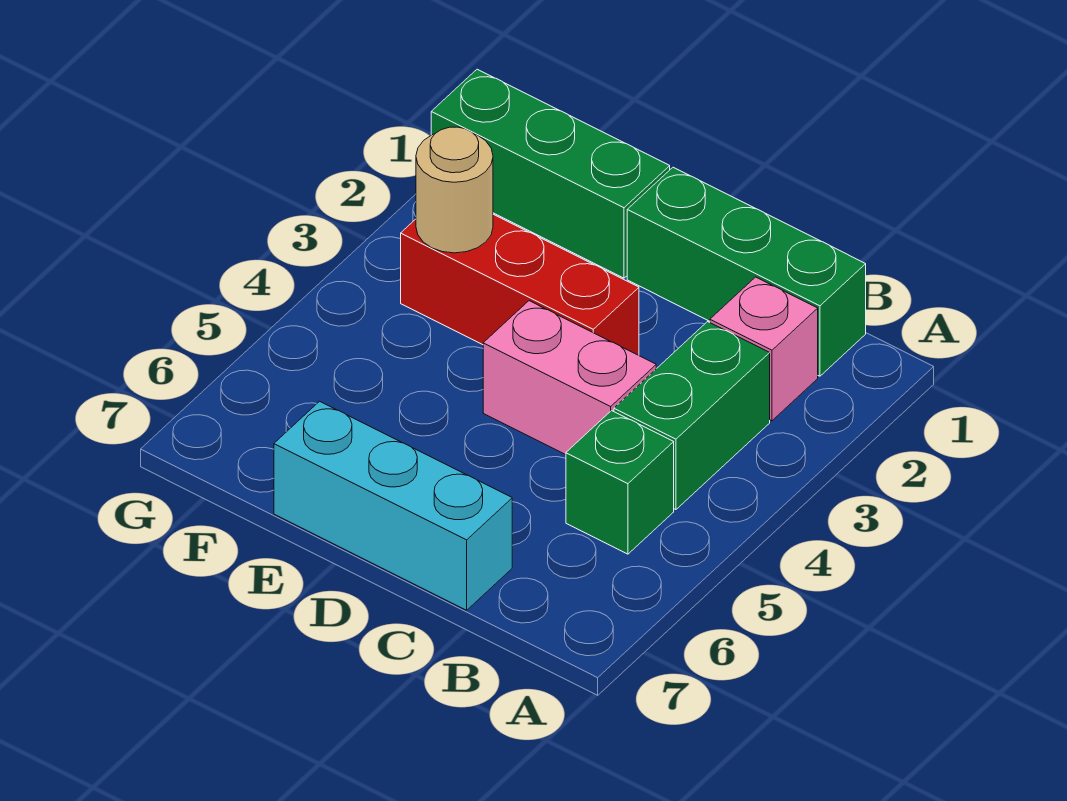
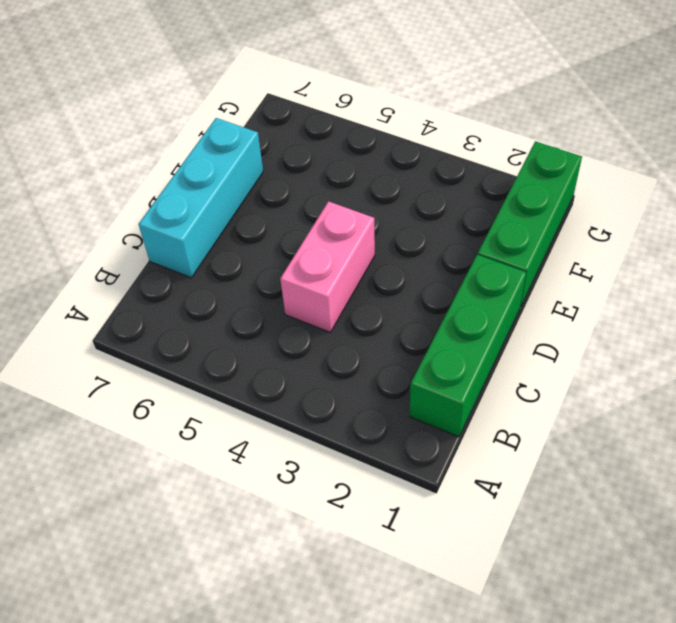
none -> pink brick B2 level 1
none -> green brick B3:B4 level 1

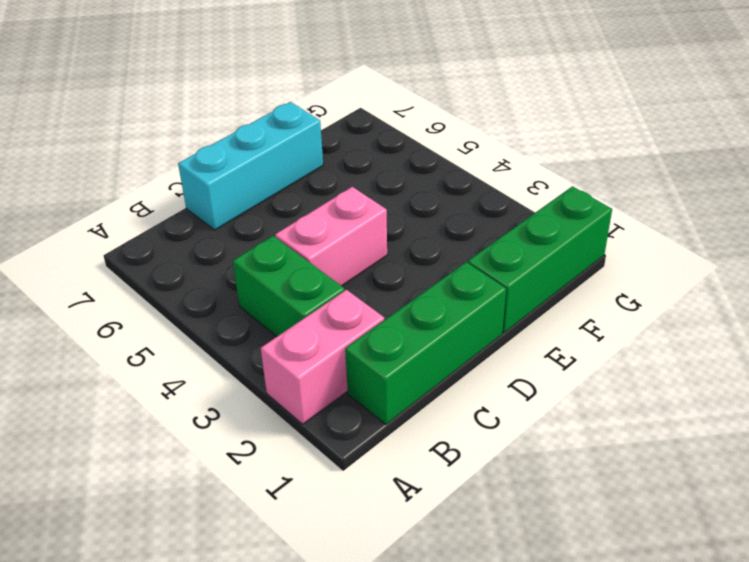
pink brick A2:B2 level 1 -> pink brick B2 level 1
none -> green brick B5 level 1
none -> red brick D3:F3 level 1

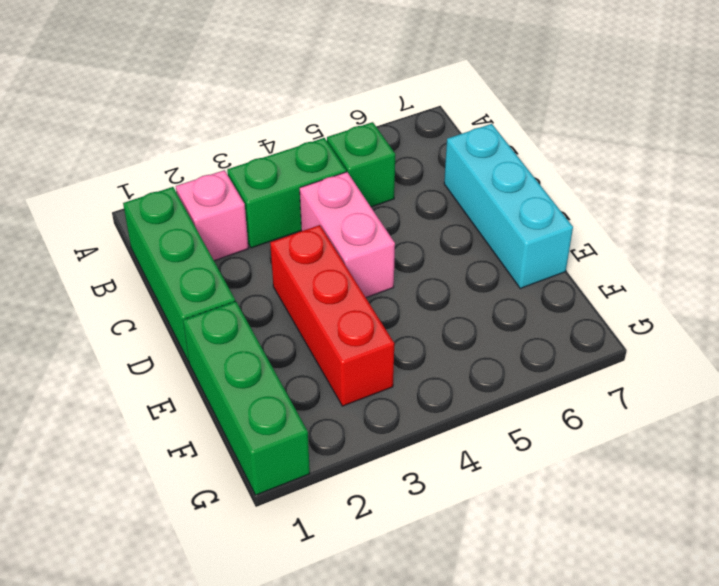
none -> tan round brick F3 level 2

